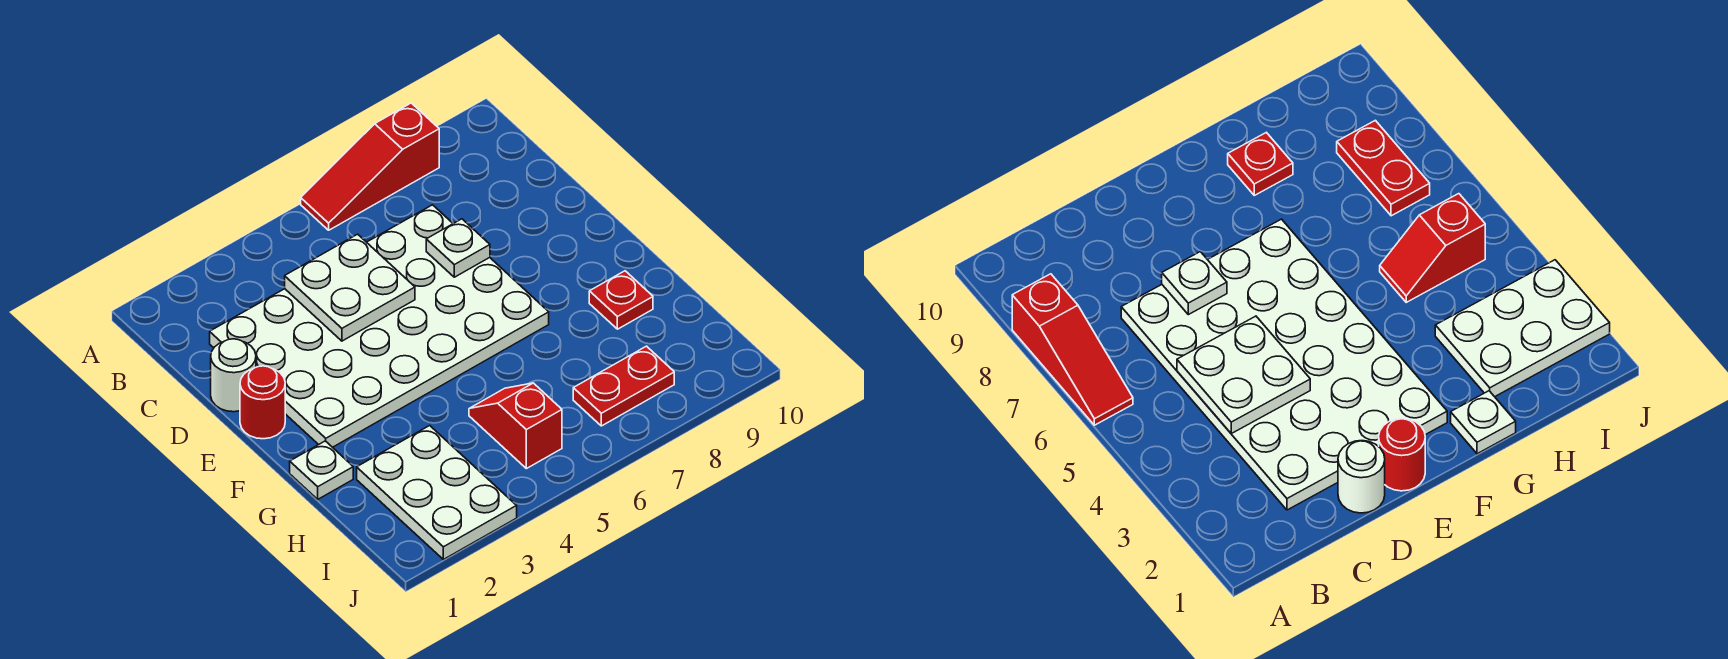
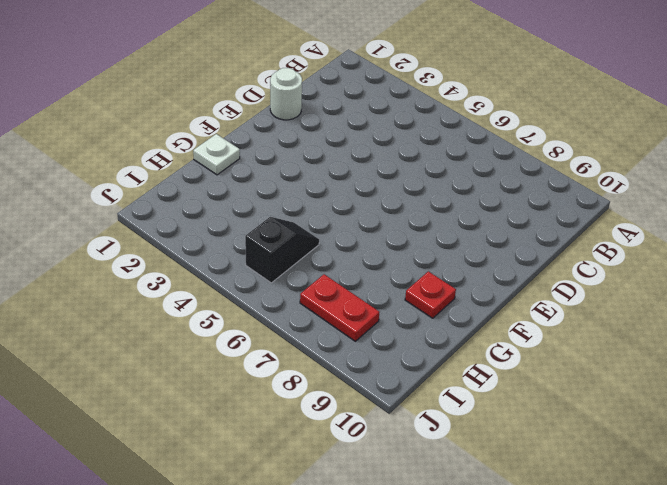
black slope H5:I5 level 1 top I -> red slope H5:I5 level 1 top I
none -> red slope A6:A8 level 1 top 8
none -> white plate C2:F7 level 1

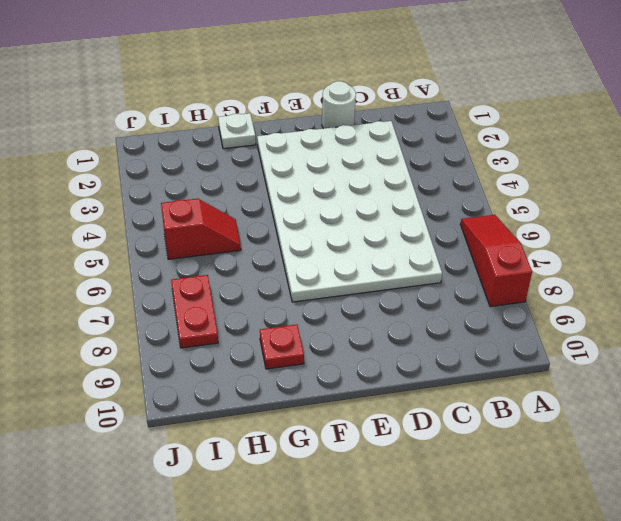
none -> red round brick E1 level 1
none -> white plate H2:J3 level 1

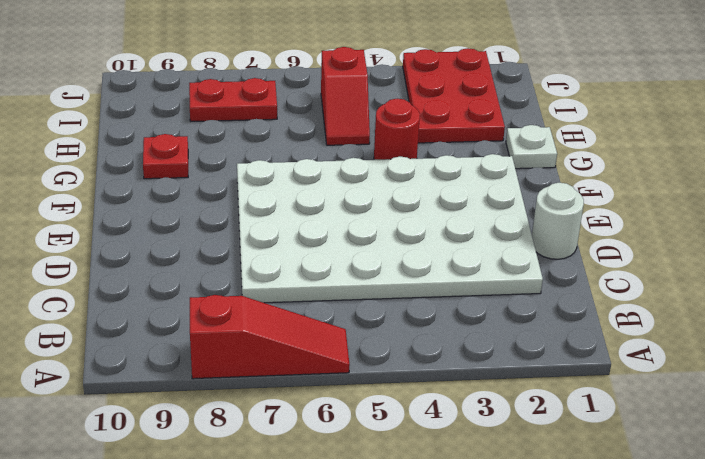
red round brick G4 level 1 -> red round brick E1 level 1
red plate H2:J3 level 1 -> white plate H2:J3 level 1
none -> white plate C4:D5 level 2
none -> white plate D7 level 2

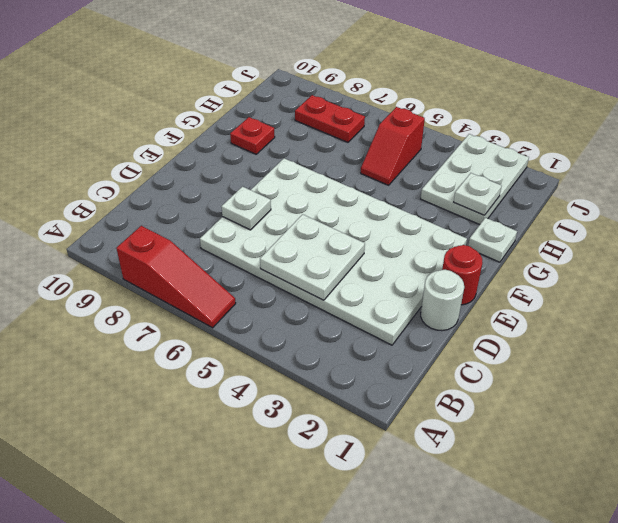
white plate H2 level 2 -> none

